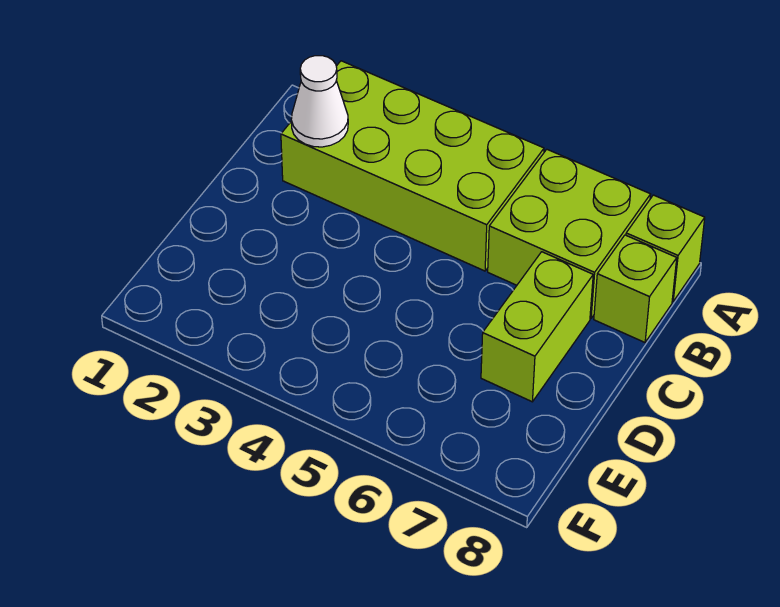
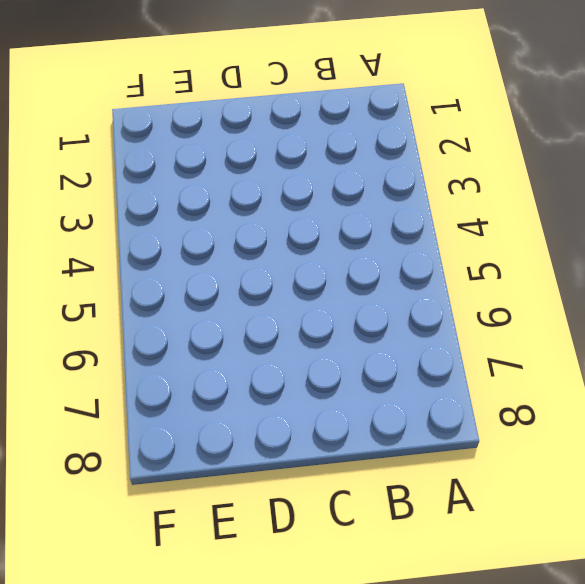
none -> lime brick A2:B5 level 1
none -> lime brick A6:B7 level 1

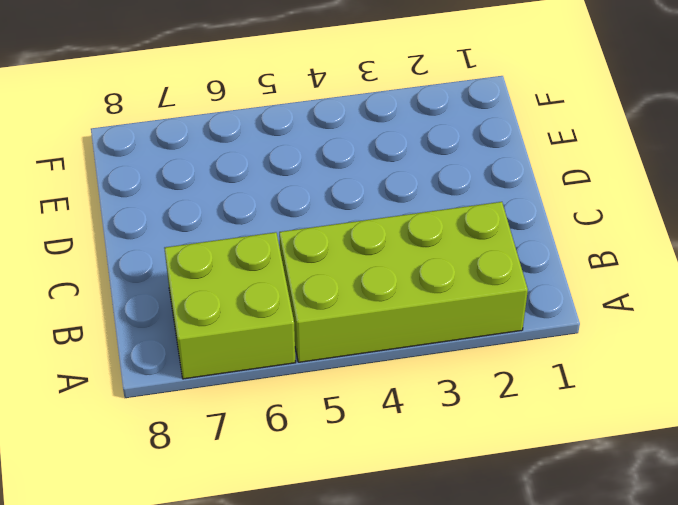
none -> lime brick A8 level 1
none -> lime brick B8 level 1

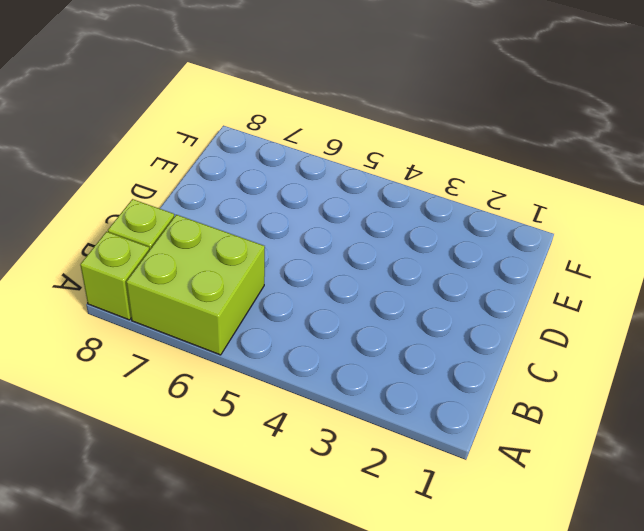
none -> lime brick A2:B5 level 1
none -> lime brick C7:D7 level 1

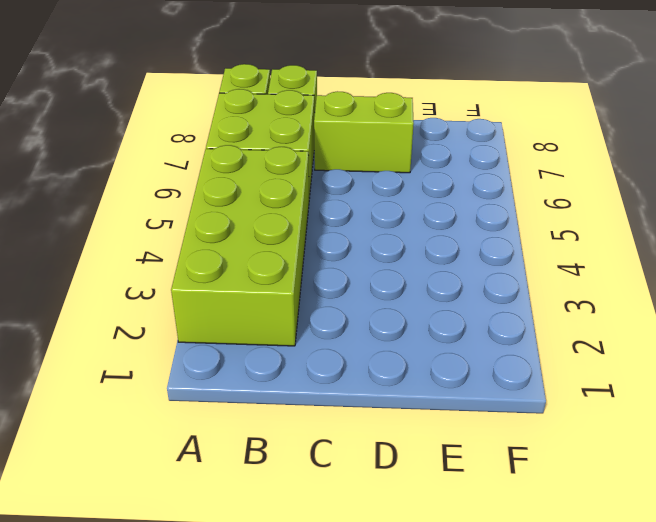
none -> white cone B2 level 2

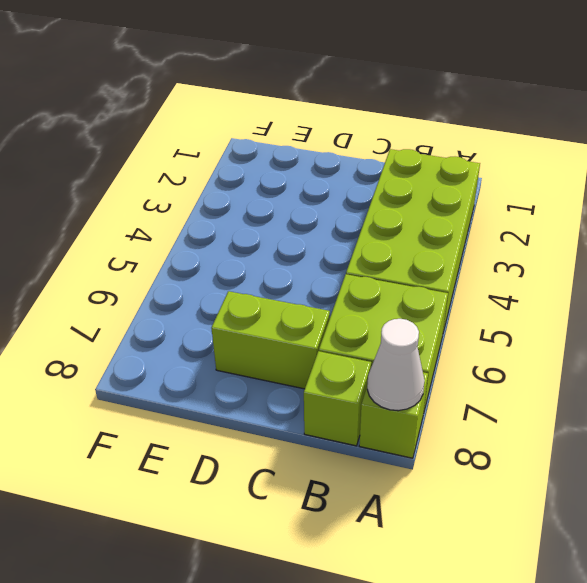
white cone A8 level 2 -> white cone B2 level 2

